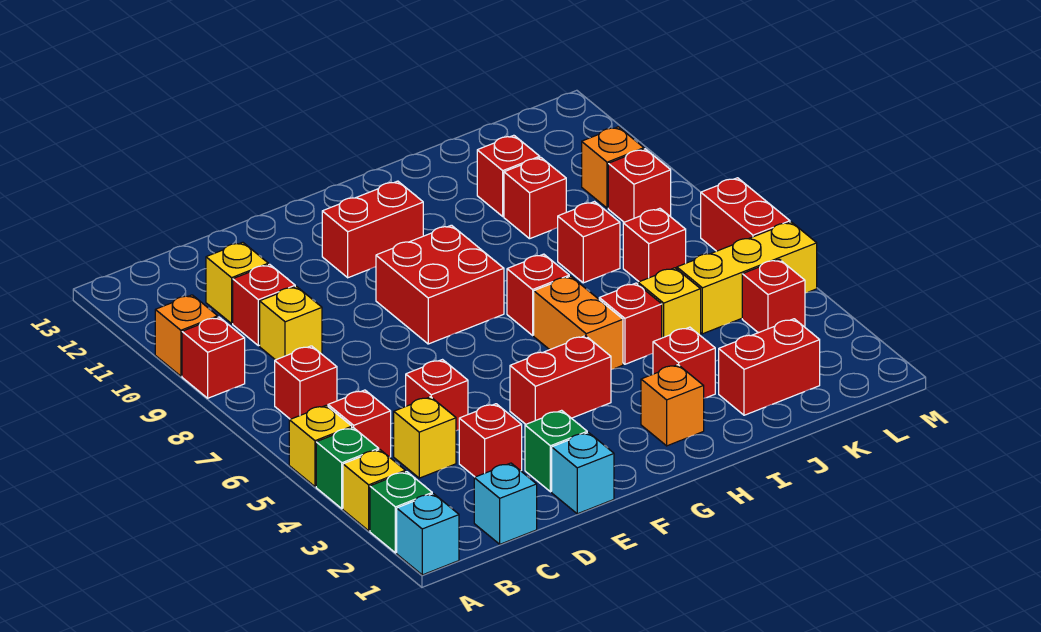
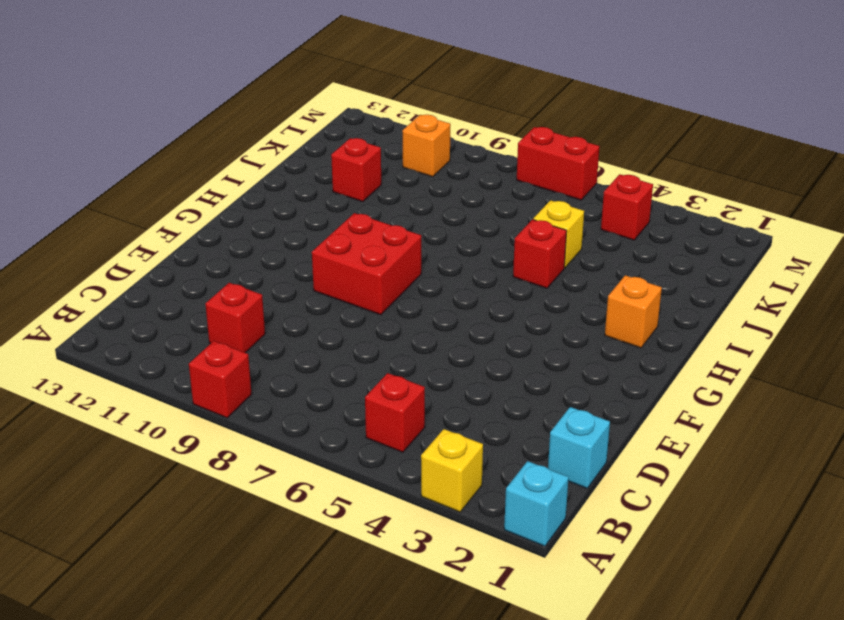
none -> green brick A2 level 1
none -> green brick A4 level 1
none -> yellow brick A5 level 1
none -> orange brick A10 level 1

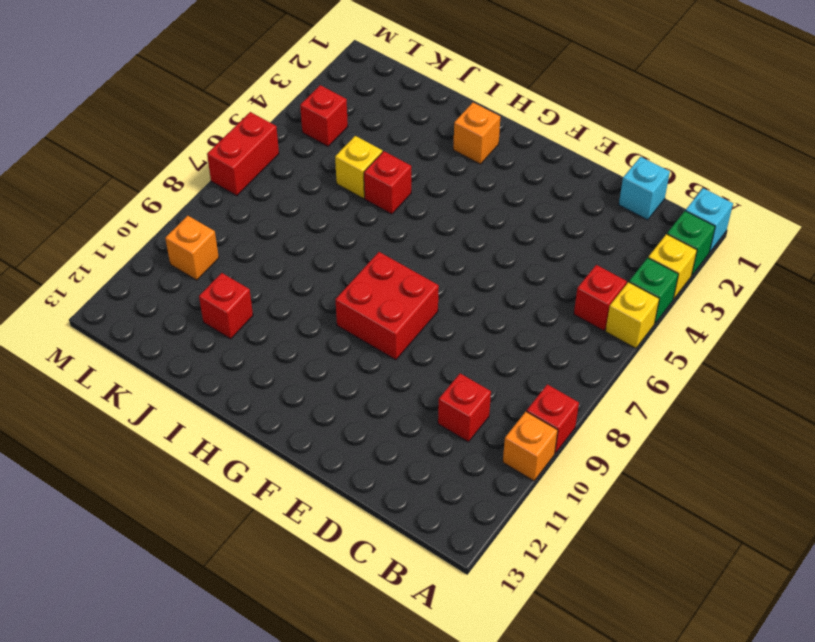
none -> red brick B7 level 1
none -> yellow brick C4 level 1
none -> yellow brick C9 level 1
none -> yellow brick C11 level 1

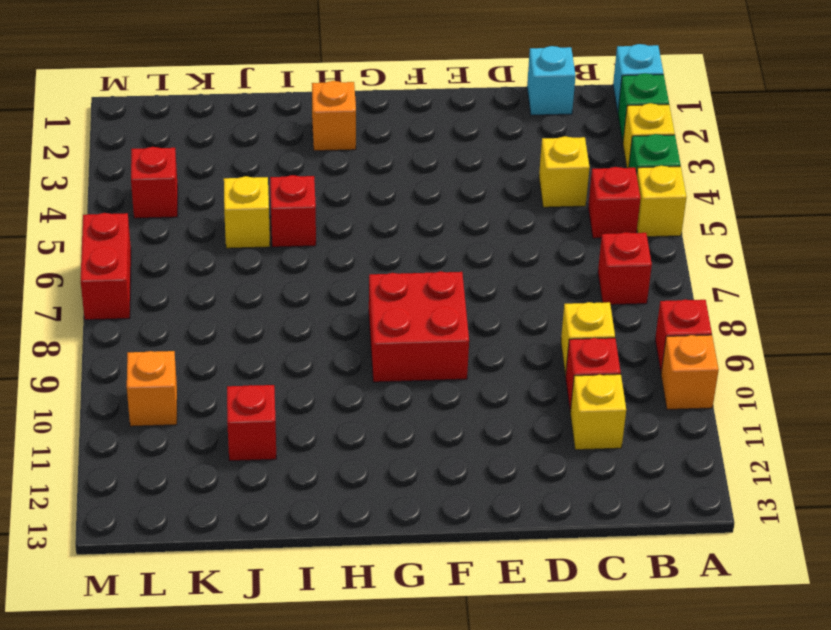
none -> red brick D3 level 1
none -> red brick D5 level 1
none -> cyan brick E1 level 1
none -> green brick E2 level 1

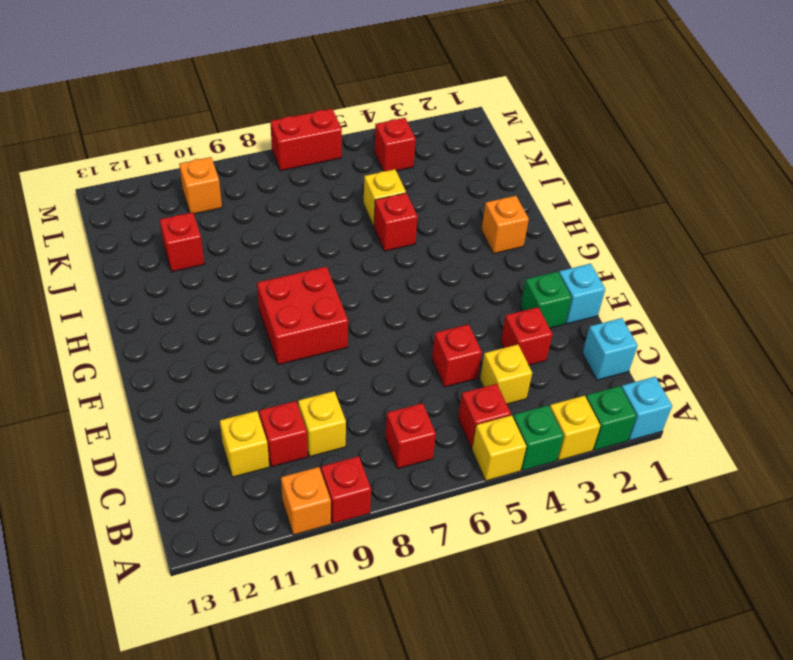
none -> red brick F4:G4 level 1
none -> red brick F11:G11 level 1
none -> orange brick H5:H6 level 1
none -> red brick H7 level 1

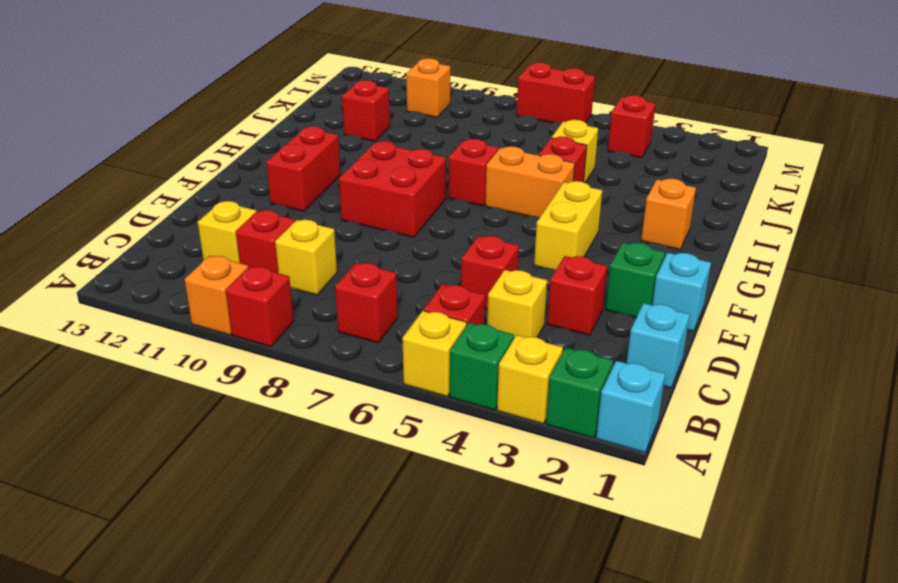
yellow brick F4:G4 level 1 -> red brick F4:G4 level 1
none -> red brick I3 level 1
none -> red brick J2:K2 level 1
none -> red brick J8 level 1
none -> red brick J10 level 1

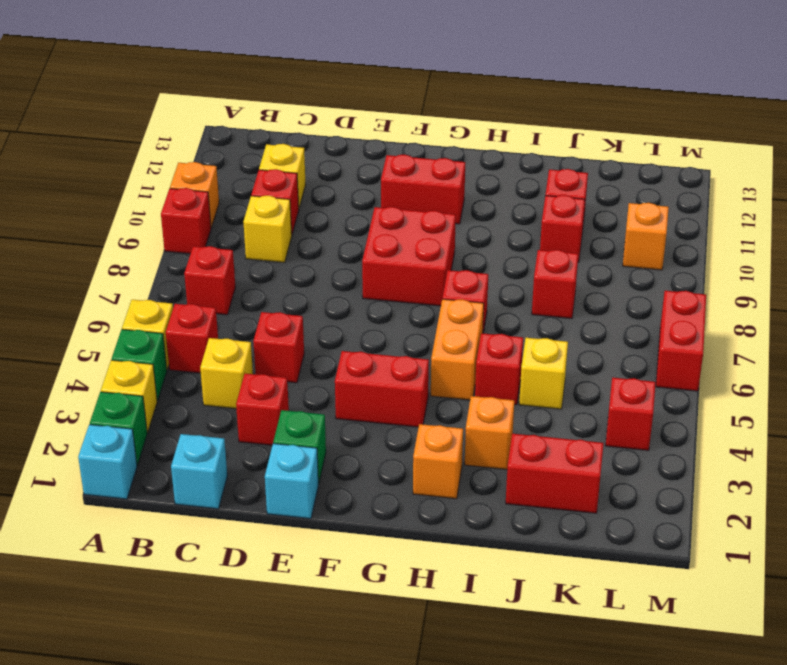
orange brick I3 level 1 -> red brick I3 level 1
none -> yellow brick K5:M5 level 1
none -> red brick K7 level 1
none -> red brick L9 level 1

